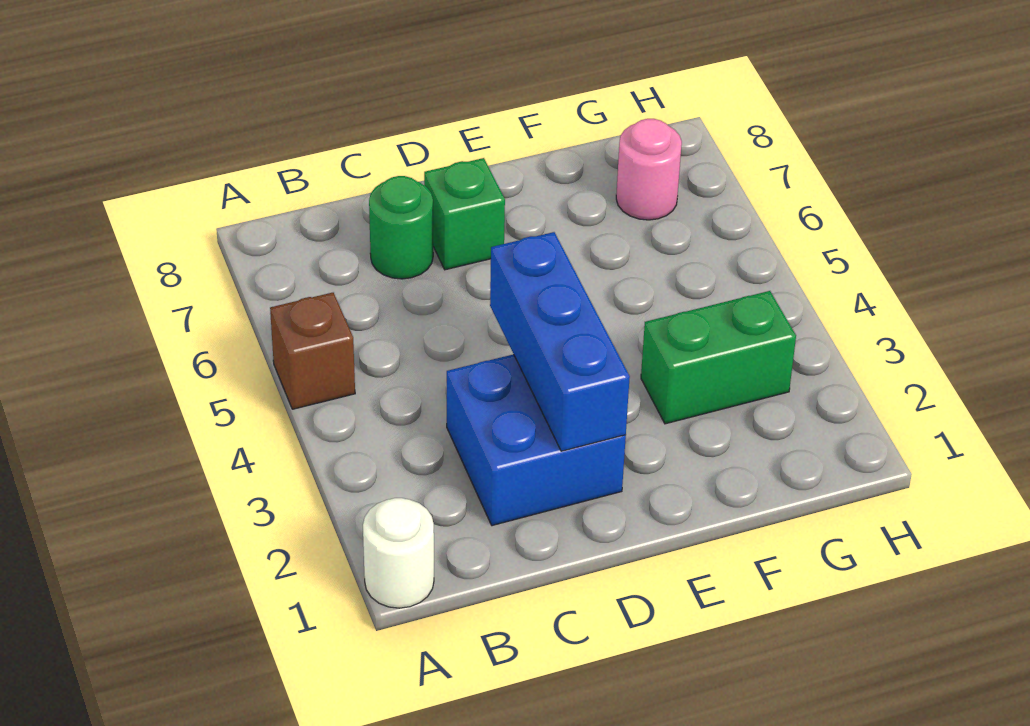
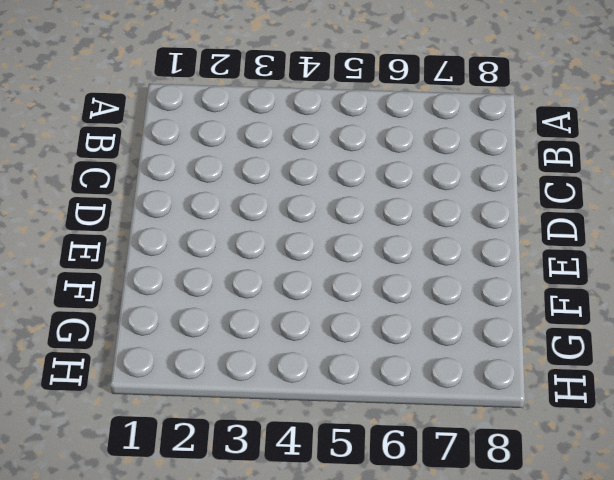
none -> white round brick A1 level 1
none -> brown brick A5 level 1

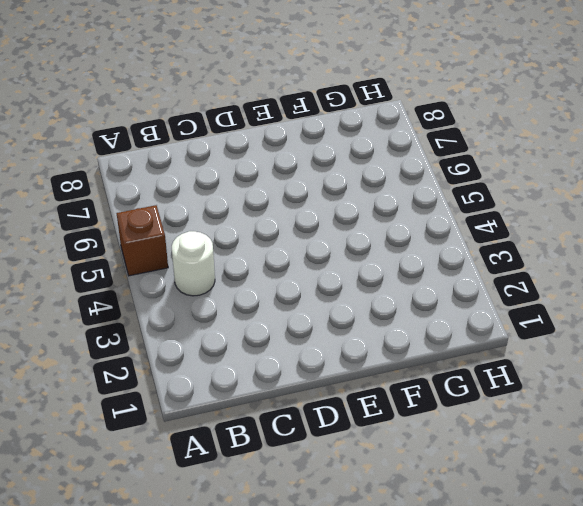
white round brick B4 level 1 -> white round brick A1 level 1
none -> blue brick C2:D3 level 1
none -> green round brick C7 level 1

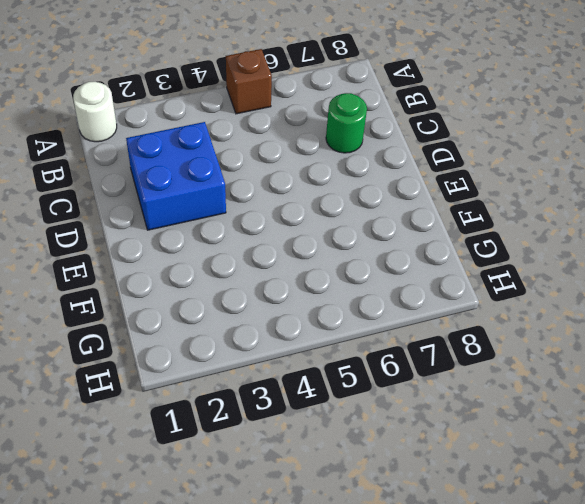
none -> green brick D7 level 1
none -> green brick F3:G3 level 1

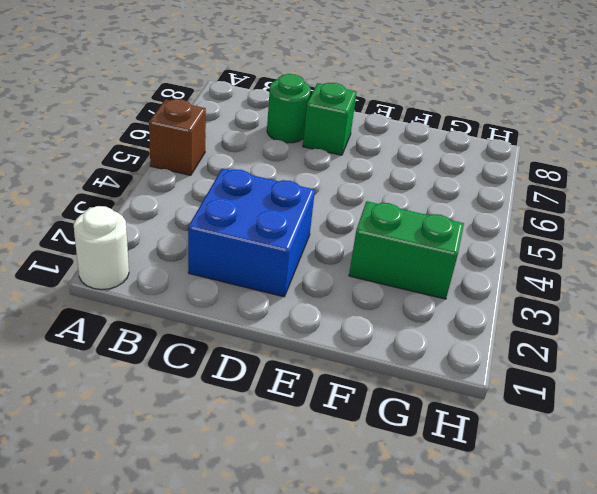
none -> pink round brick G7 level 1
none -> blue brick D2:D4 level 2

